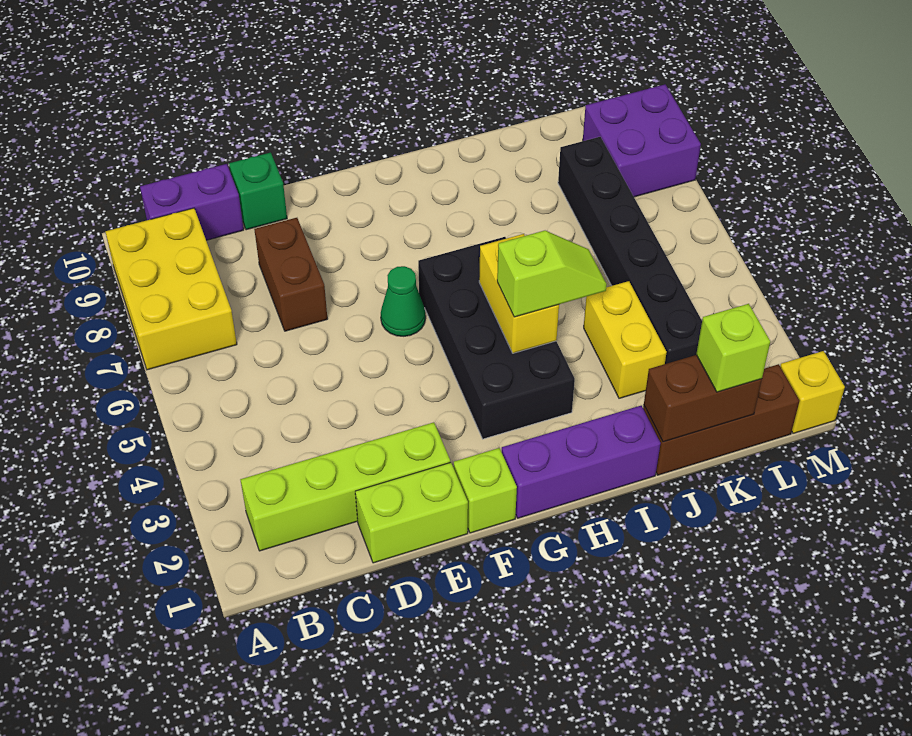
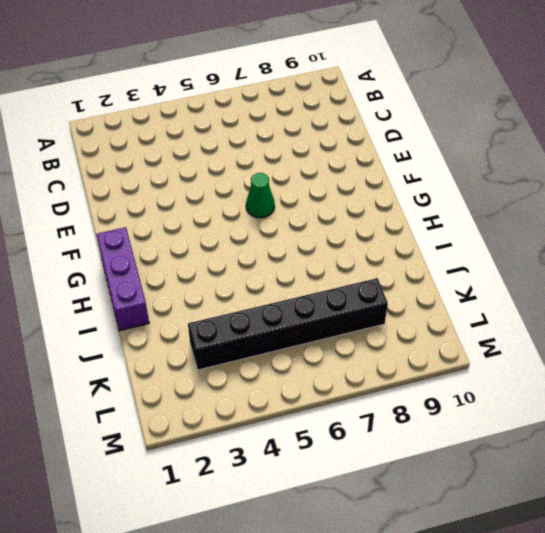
none -> yellow brick A7:B9 level 1
none -> lime brick B2:E2 level 1
none -> purple brick B10:C10 level 1

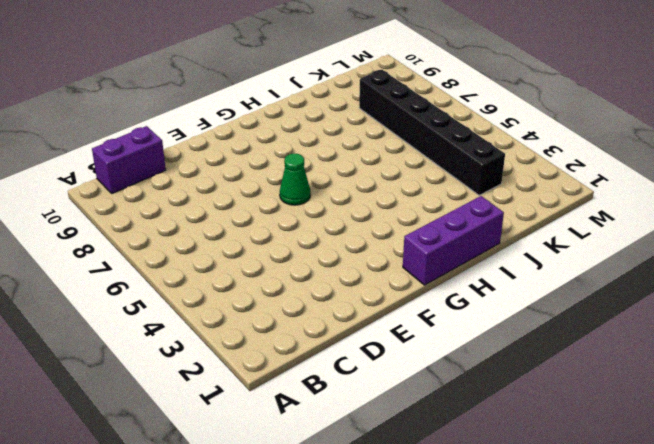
none -> yellow brick A7:B9 level 1
none -> lime brick B2:E2 level 1
none -> lime brick D1:E1 level 1

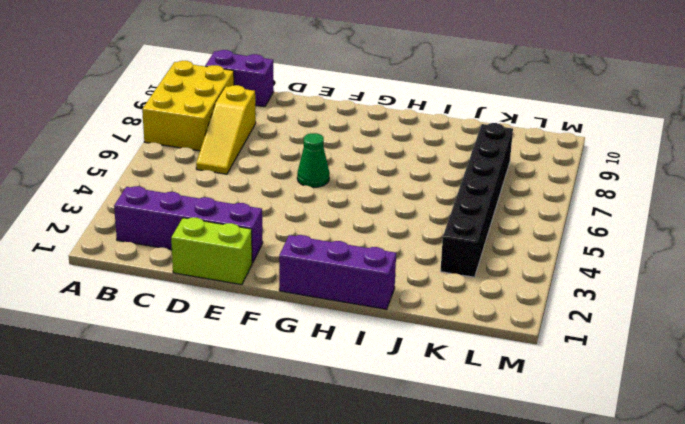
purple brick B2:E2 level 1 -> lime brick B2:E2 level 1
yellow slope C6:C8 level 1 top 8 -> none
none -> brown brick D7:D8 level 1
none -> green brick D10 level 1
none -> lime brick F1 level 1

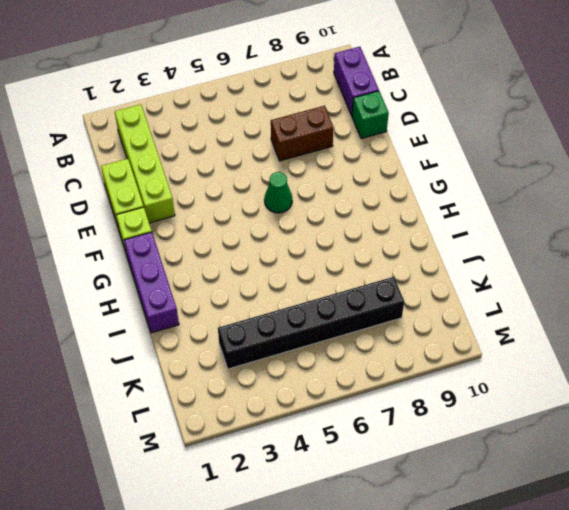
none -> yellow brick A7:B9 level 1
none -> black brick G3:H6 level 1
none -> brown brick J1:L1 level 1

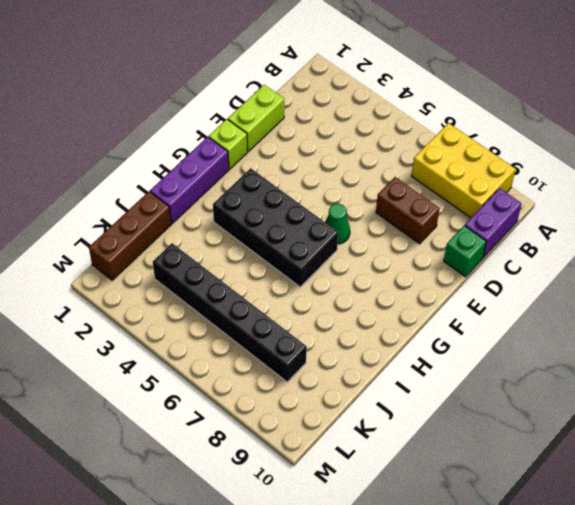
none -> lime brick B2:E2 level 1
none -> yellow brick J3:J4 level 1
none -> purple brick L8:M9 level 1

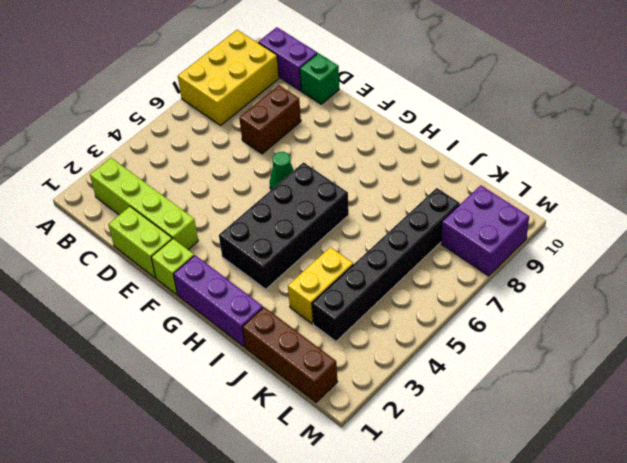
none -> yellow brick M1 level 1
none -> yellow brick H4:H5 level 2
none -> brown brick J1:K1 level 2

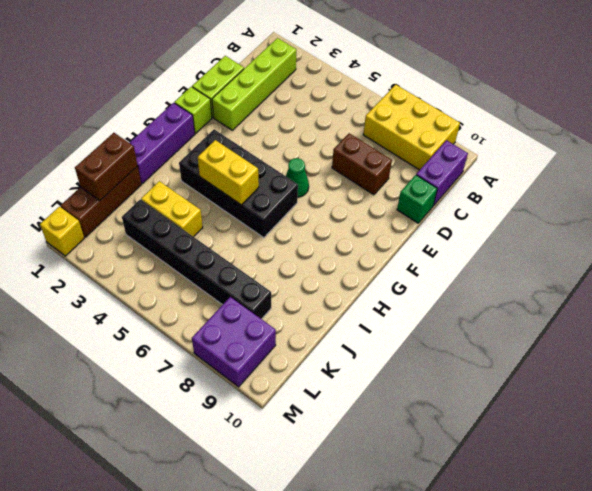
none -> lime slope H4:I4 level 3 top H
none -> lime brick K1 level 3

